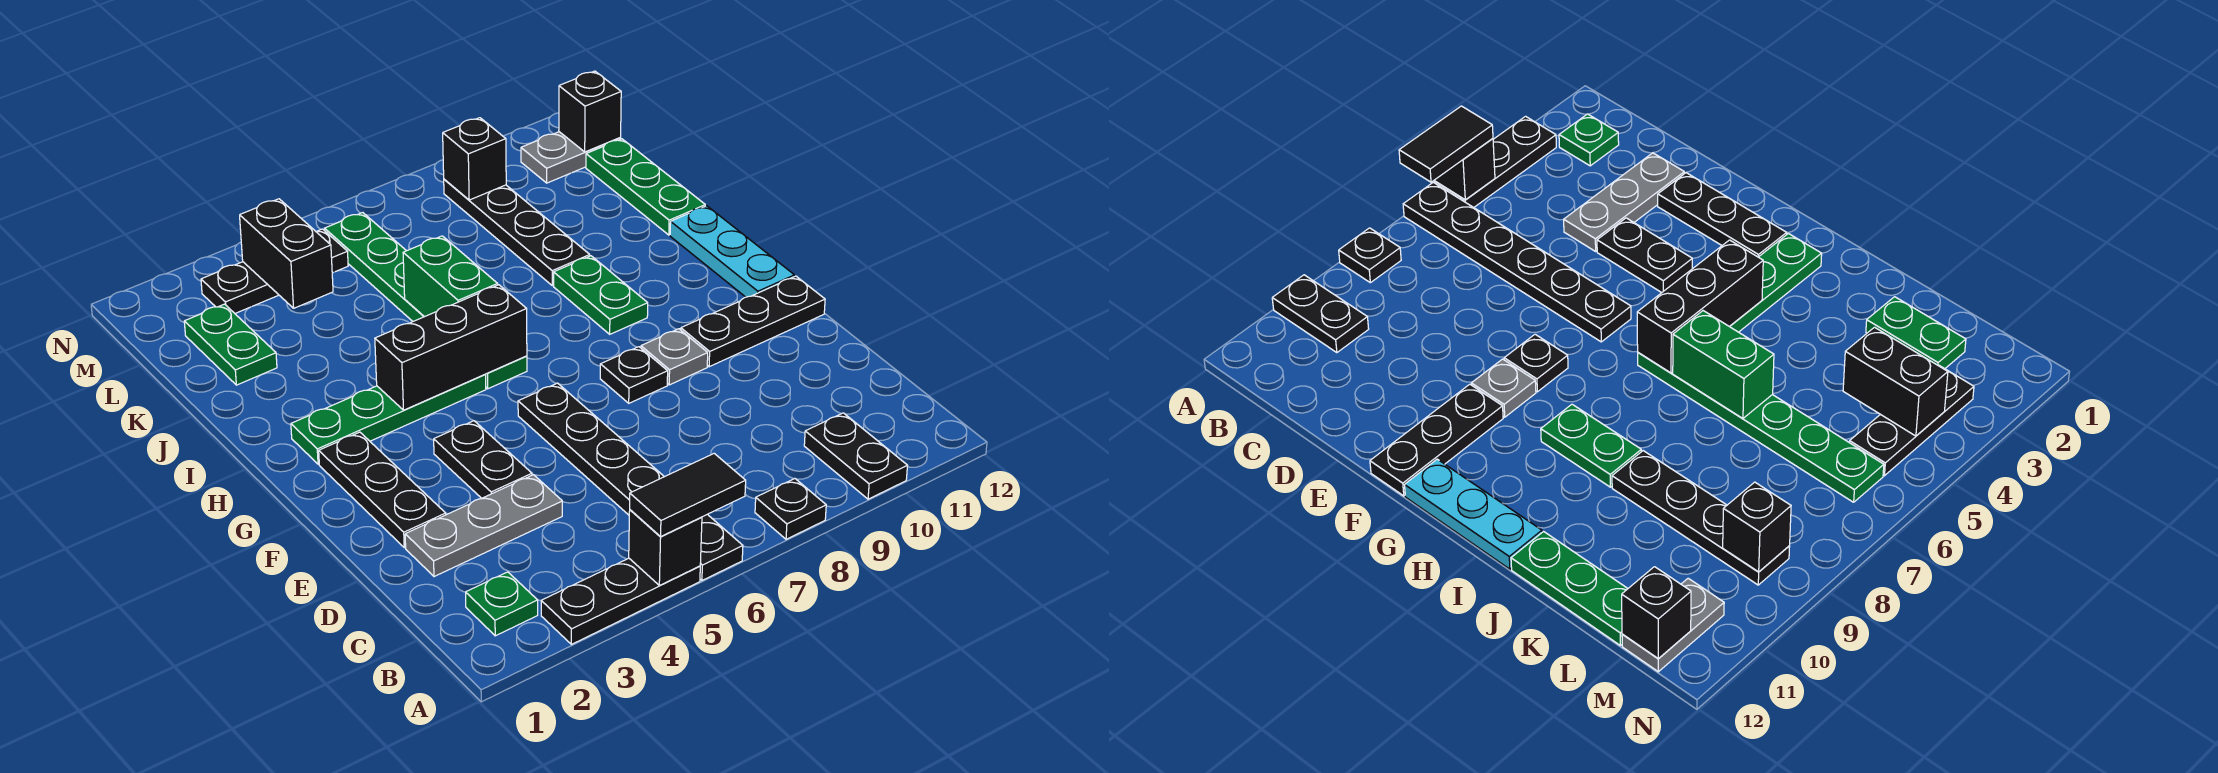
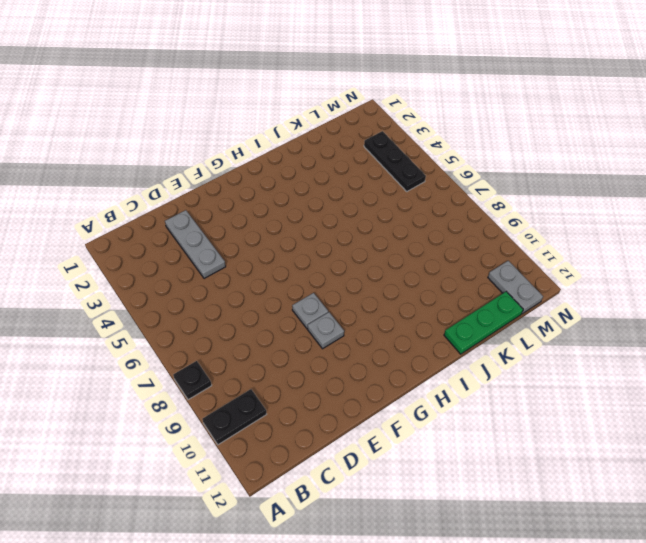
grey plate F8 level 1 -> black plate F8 level 1
none -> black plate A3:A5 level 1
none -> black plate A6:F6 level 1
none -> green plate B2 level 1

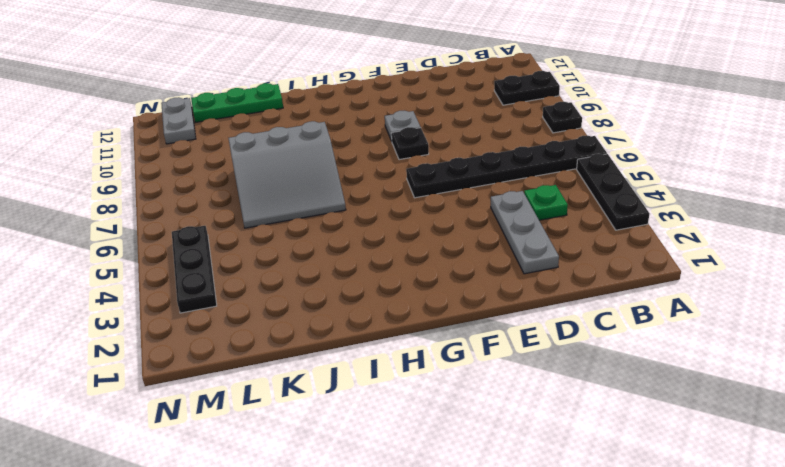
green plate C4 level 1 -> green plate B2 level 1
grey slope I6:K8 level 1 top 8 -> green plate H6:M6 level 1
none -> black plate E2:G2 level 1
none -> black plate E4:F4 level 1
none -> black plate F10:F12 level 1

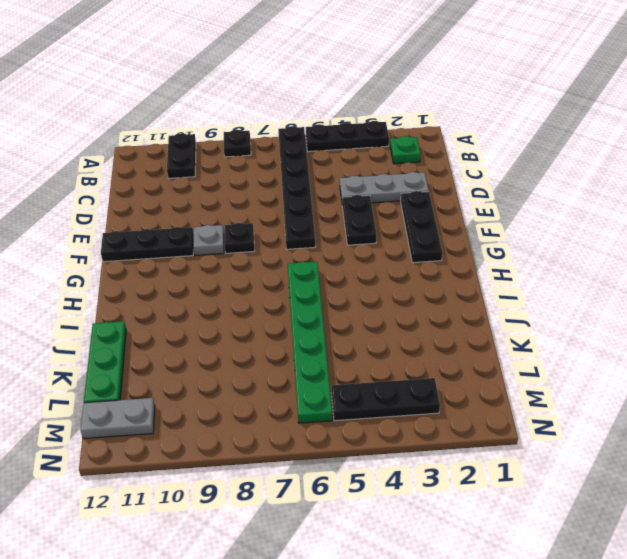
none -> cyan plate G12:I12 level 1
none -> green plate H2:H5 level 1
none -> green plate H9:I9 level 1

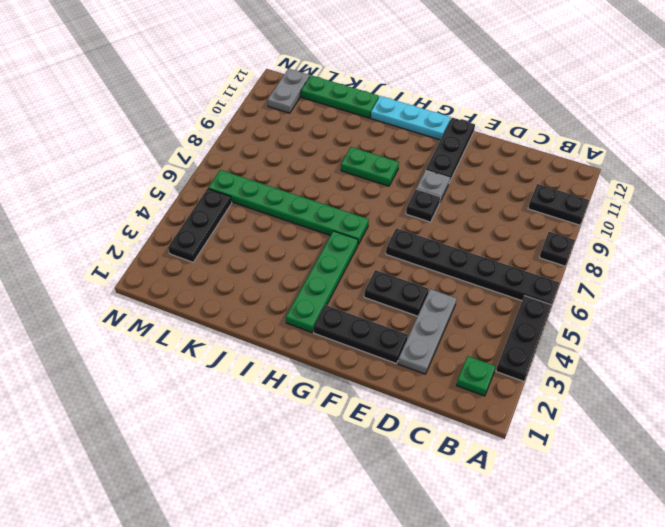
none -> black plate J9:M9 level 1
none -> green plate K2:L2 level 1
none -> black brick A5 level 2

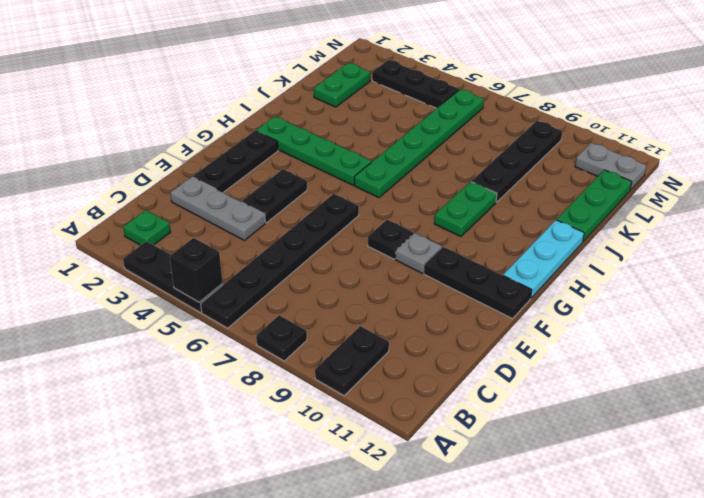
none -> black brick H4:H6 level 2
none -> green brick I6:J6 level 2
none -> black brick L4:M4 level 2

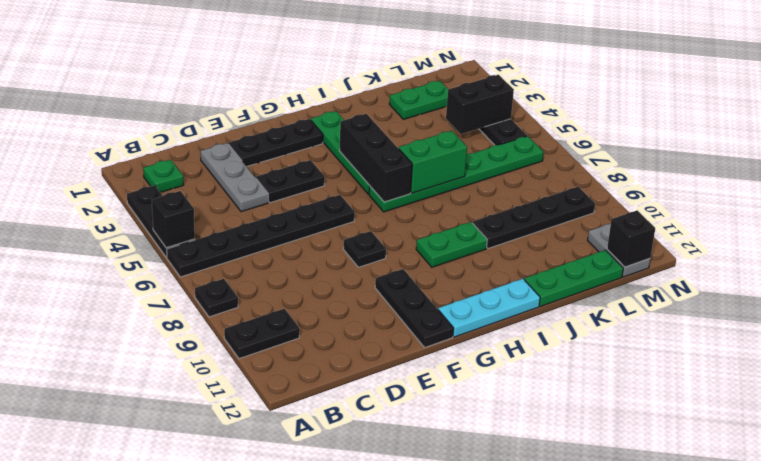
none -> grey plate F9 level 1
none -> black brick M9 level 2
none -> black tile A5:A6 level 3

